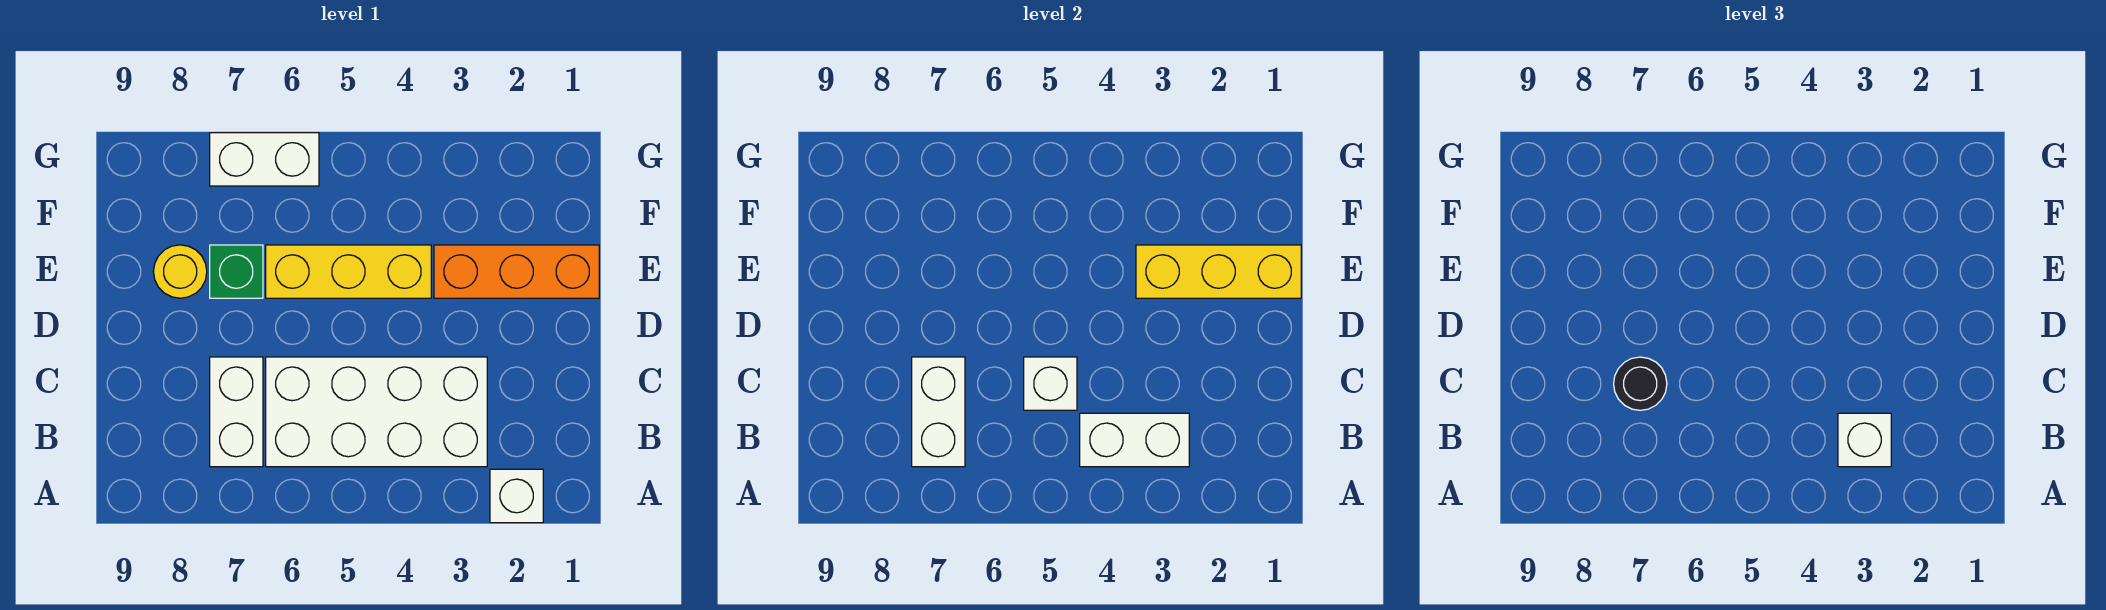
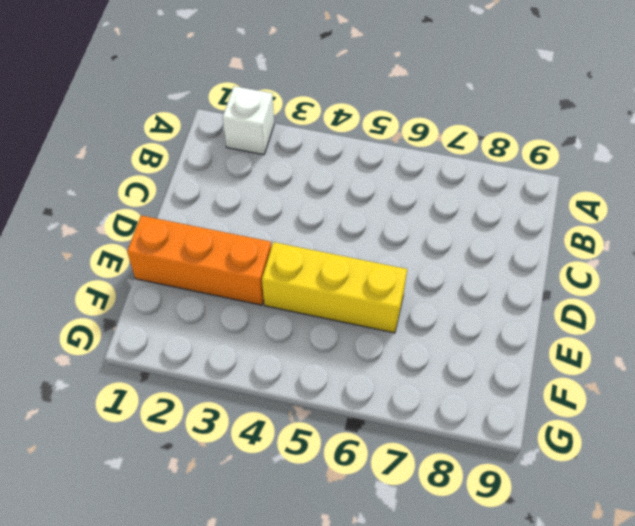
none -> white brick B3:C6 level 1
none -> white brick B7:C7 level 1
none -> green brick E7 level 1

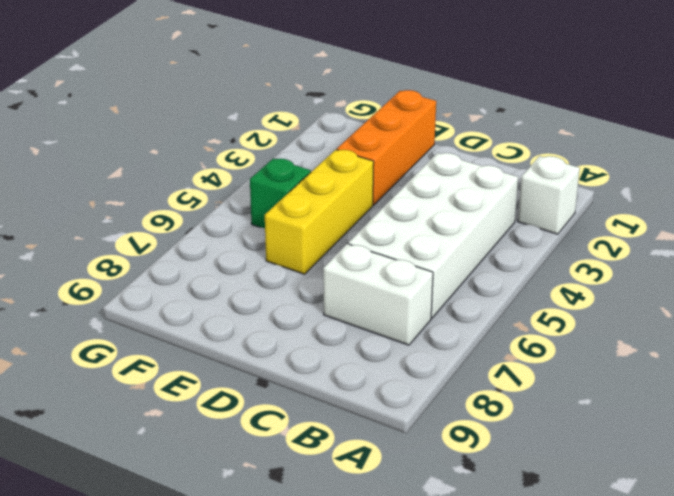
green brick F5 level 1 -> green brick E7 level 1
none -> yellow round brick E8 level 1
none -> white brick G6:G7 level 1
none -> white brick B3:B4 level 2

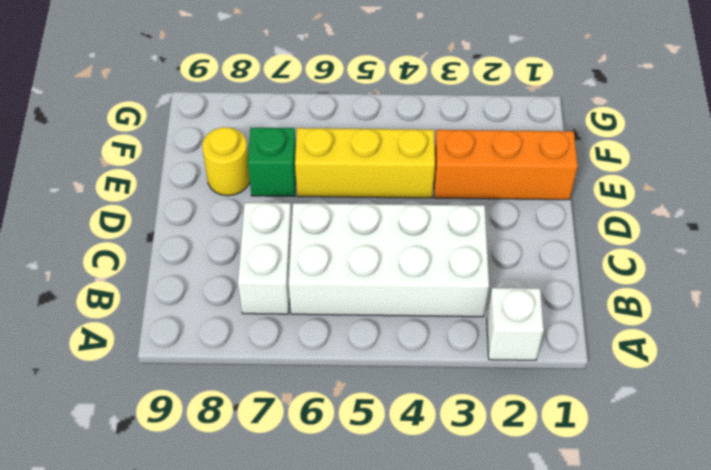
none -> white brick G6:G7 level 1
none -> white brick B3:B4 level 2
none -> white brick B7:C7 level 2

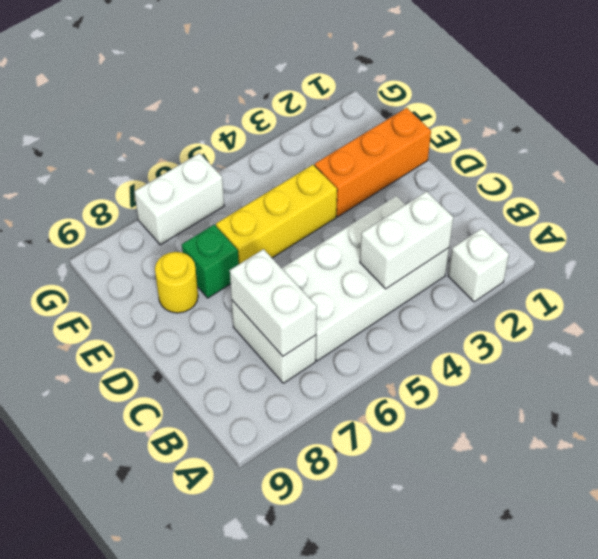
none -> white brick C5 level 2
none -> yellow brick E1:E3 level 2
none -> white brick B3 level 3

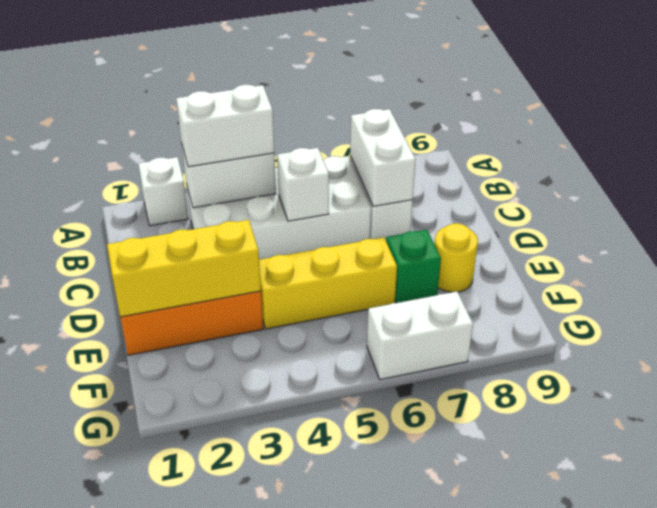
white brick B3:B4 level 3 -> white brick B3 level 3
none -> black round brick C7 level 3

